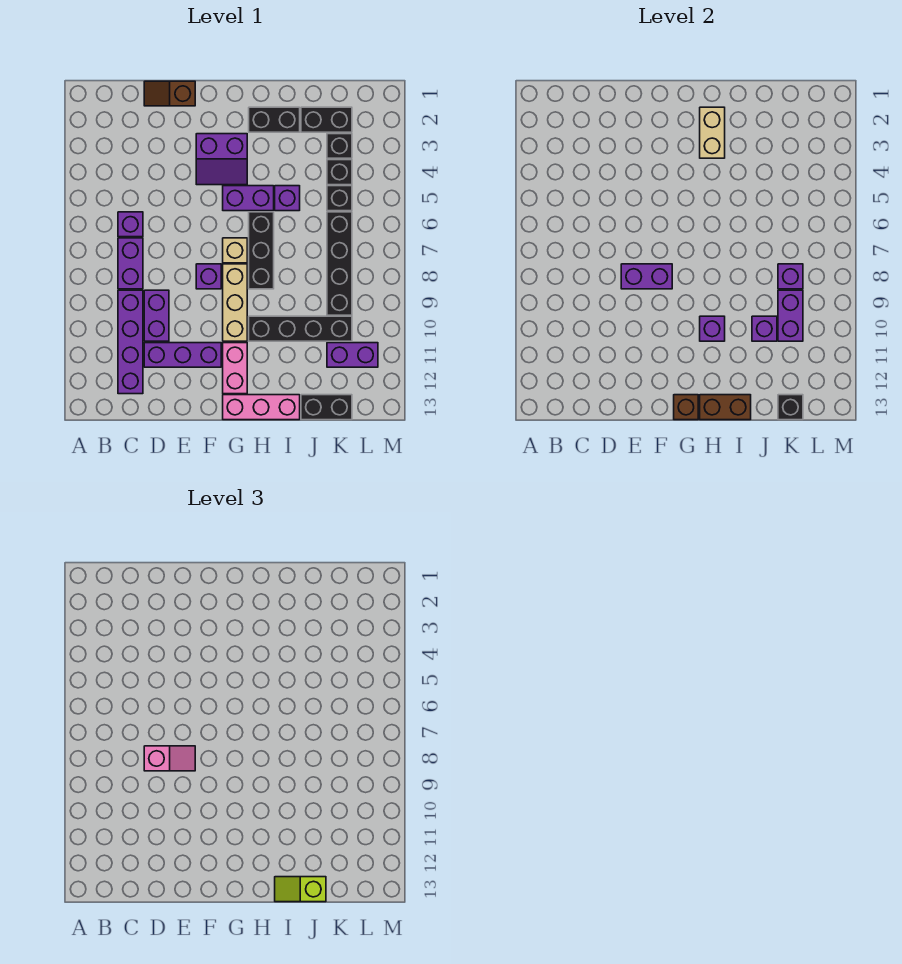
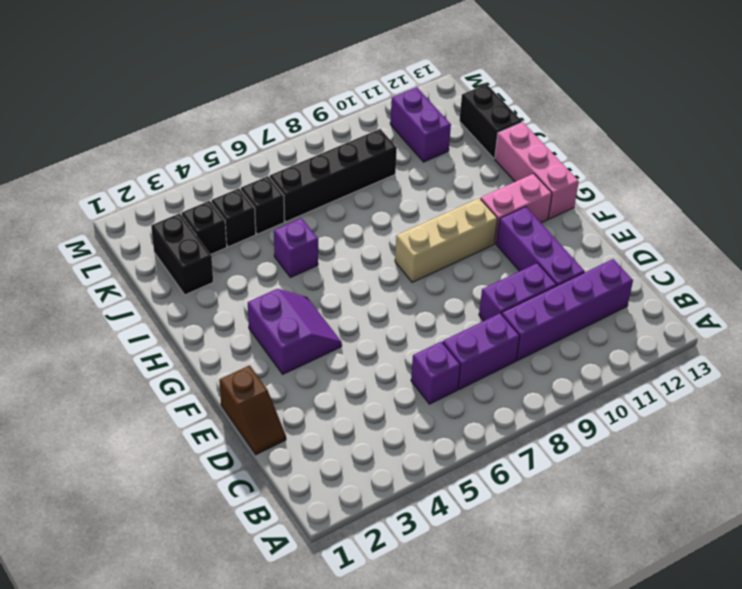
none -> purple brick F8 level 1
none -> purple brick G5:H5 level 1
none -> tan brick G7 level 1
none -> black brick H2:I2 level 1

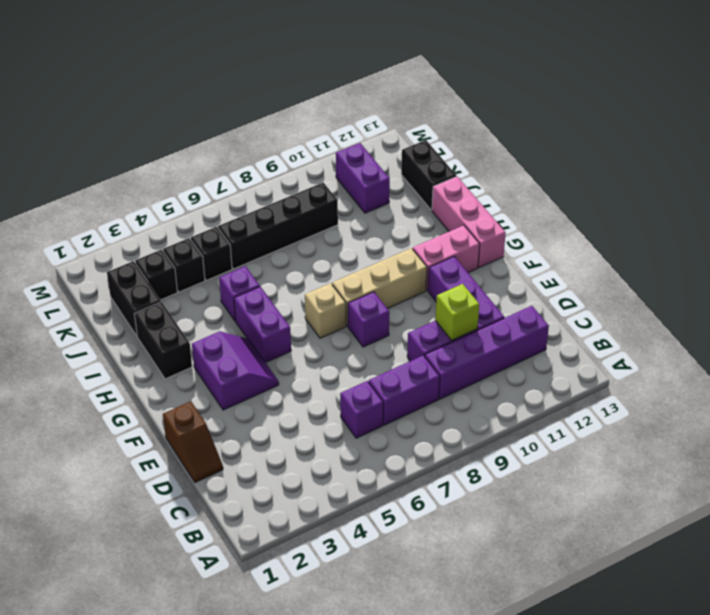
lime brick D10 level 2 -> none
none -> black brick H6:H8 level 1
none -> black brick H10:K10 level 1
none -> purple brick E8:F8 level 2
none -> brown brick G13 level 2

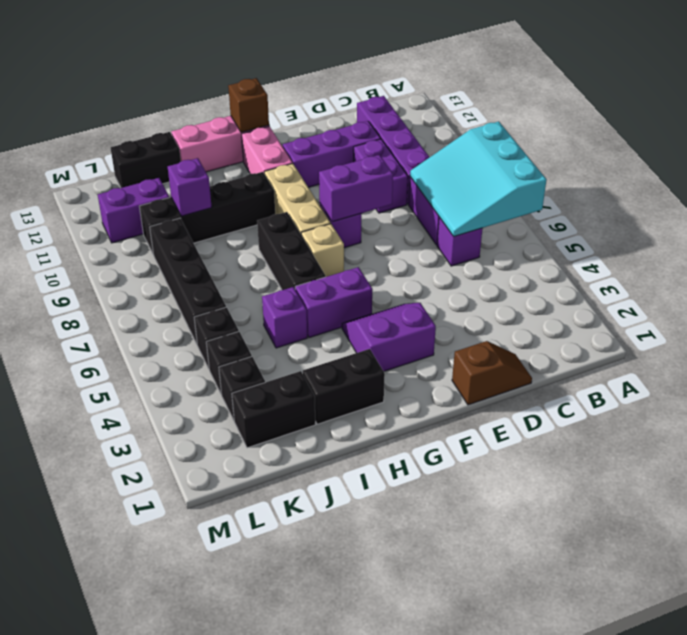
cyan slope A6:C8 level 2 top A -> none
none -> tan brick H2:H3 level 2
none -> purple brick H10 level 2
none -> brown brick H13:I13 level 2
none -> purple brick K8 level 2

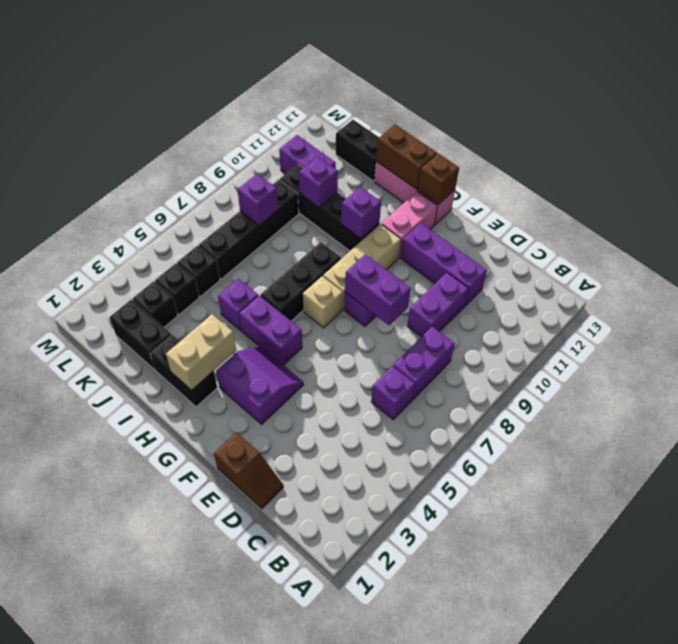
none -> purple brick C9:C12 level 1
none -> purple brick K9:K10 level 2
none -> black brick K13 level 2
none -> pink slope D8:E8 level 3 top D

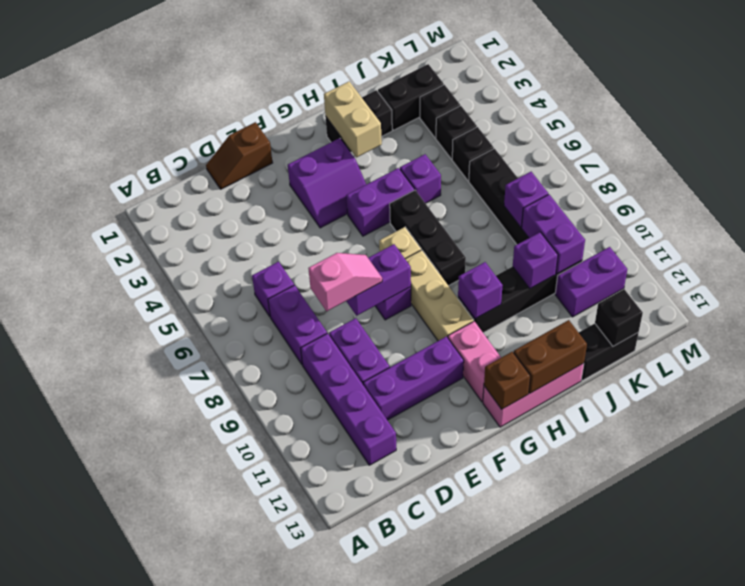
none -> lime slope I13:J13 level 3 top J

